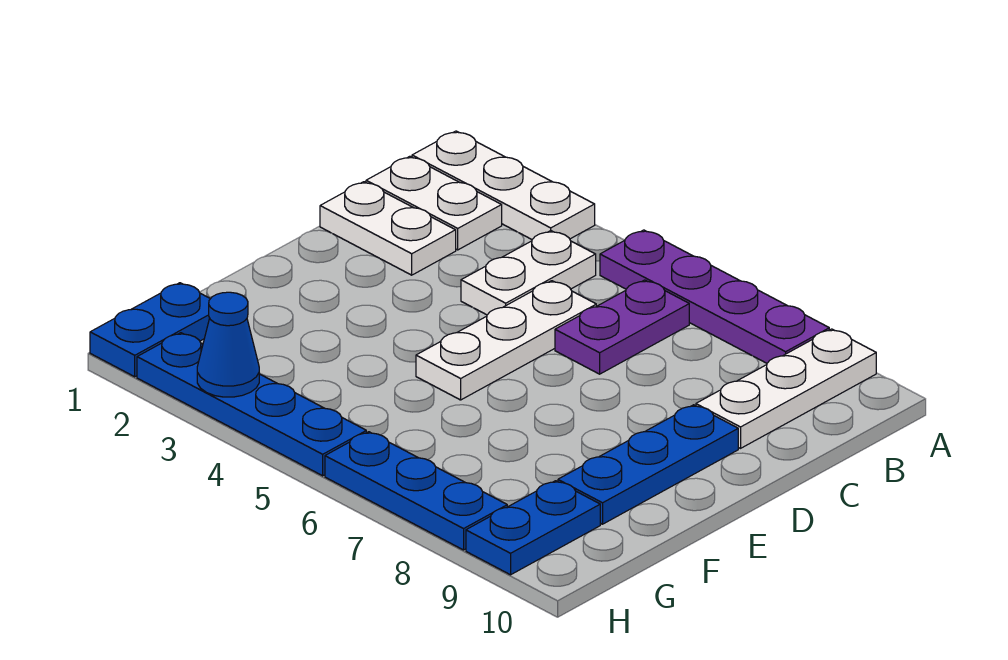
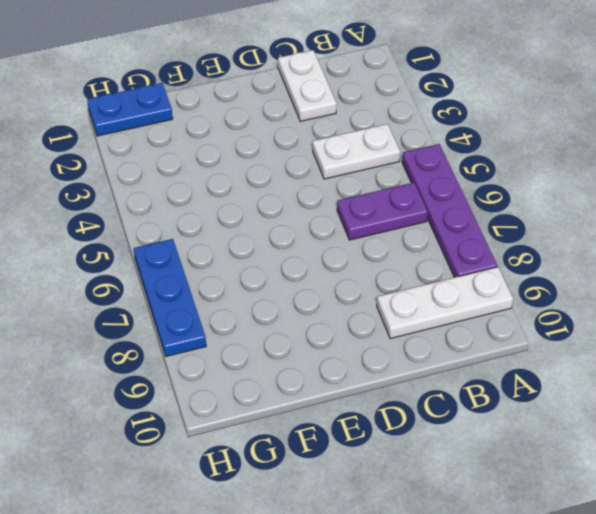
none -> white plate A1:A3 level 1
none -> white plate B1:B2 level 1
none -> white plate C5:E5 level 1

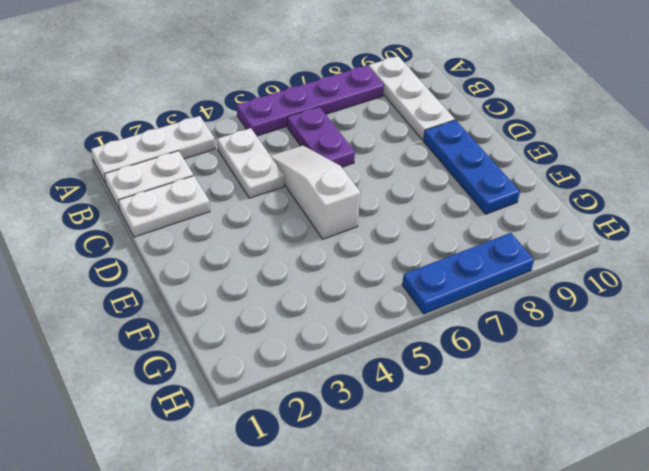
white slope C5:E5 level 1 top E -> white plate C5:E5 level 1
none -> blue plate G1:H1 level 1
none -> blue plate G9:H9 level 1
none -> blue plate H2:H5 level 1

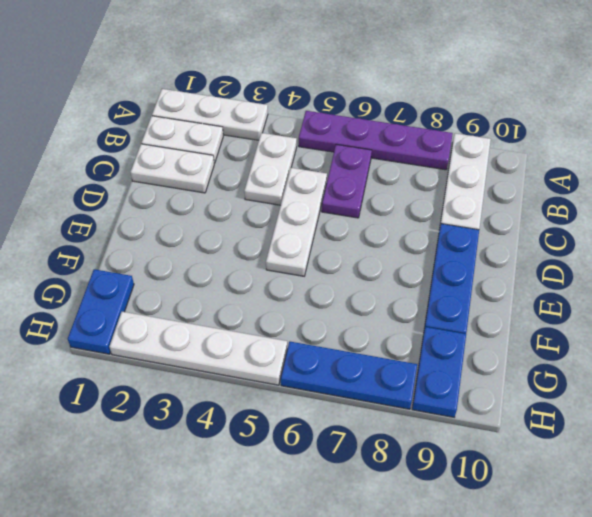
white plate H2:H5 level 1 -> blue plate H2:H5 level 1
none -> blue cone H3 level 2

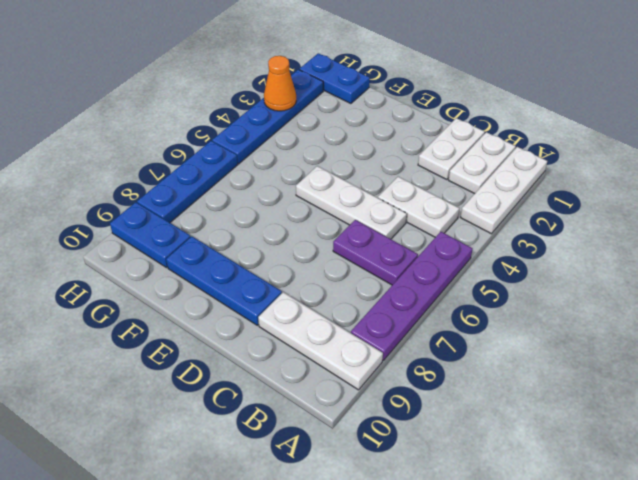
orange cone H3 level 2 -> blue cone H3 level 2

